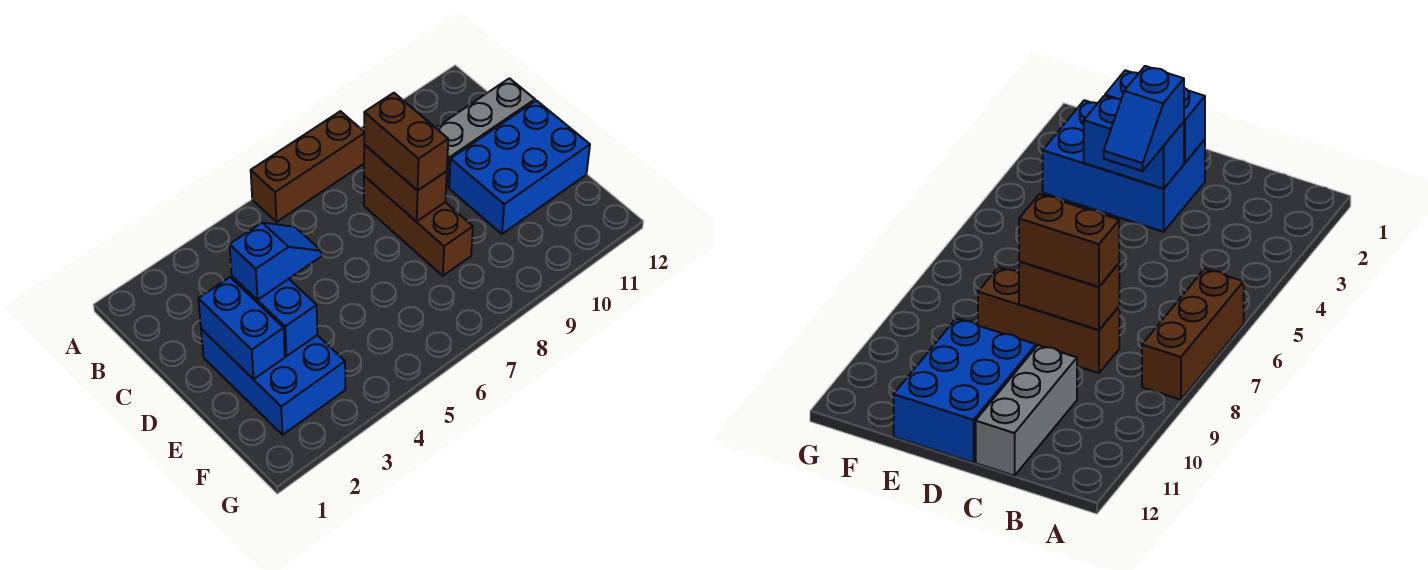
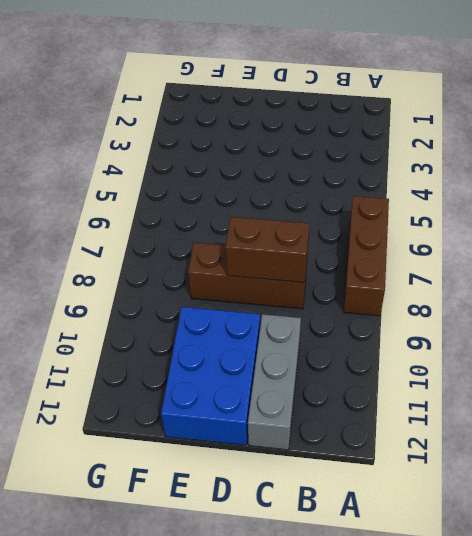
none -> blue brick D2:F3 level 1
none -> blue brick D2:E2 level 2

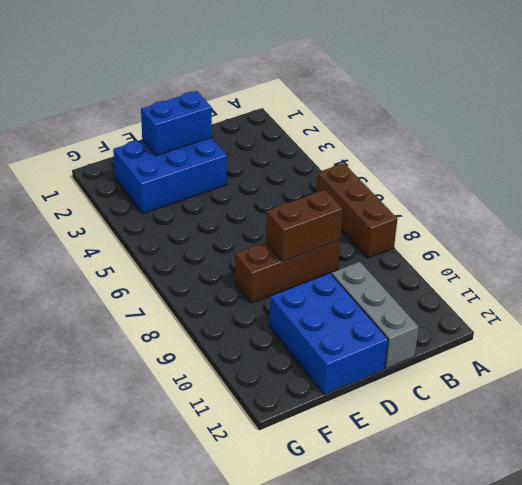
none -> blue brick D3:E3 level 2
none -> brown brick C8:D8 level 3

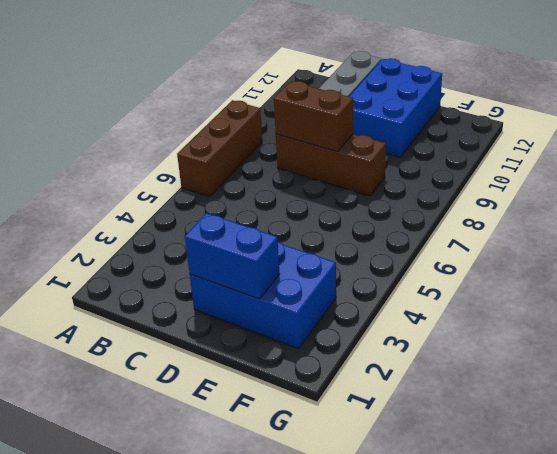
none -> blue brick D3:E3 level 2
none -> brown brick C8:D8 level 3

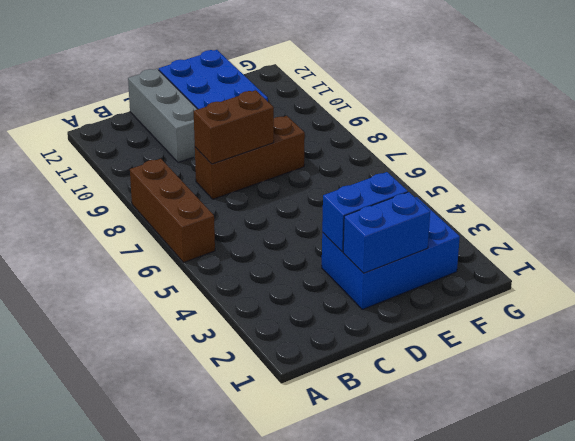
none -> brown brick C8:D8 level 3
none -> blue slope D3:D4 level 3 top 3

